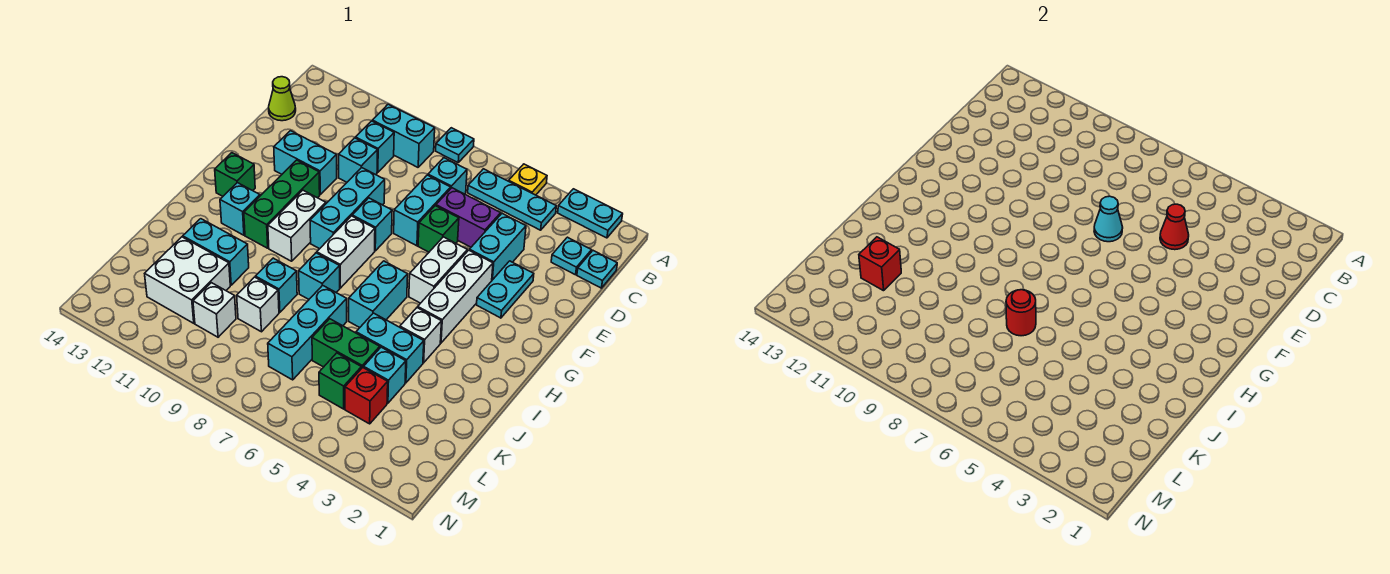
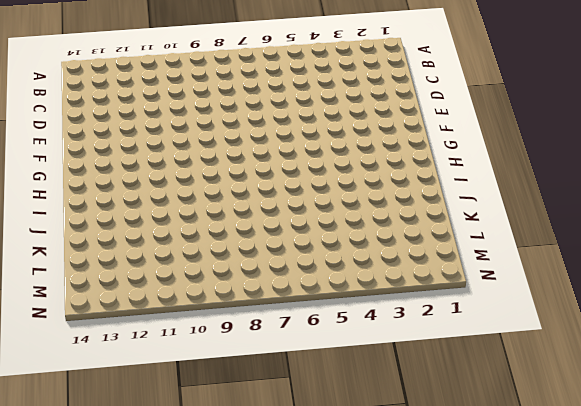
none -> cyan plate A2:A3 level 1
none -> yellow plate A5 level 1
none -> cyan plate A8 level 1
none -> cyan plate B4:B6 level 1

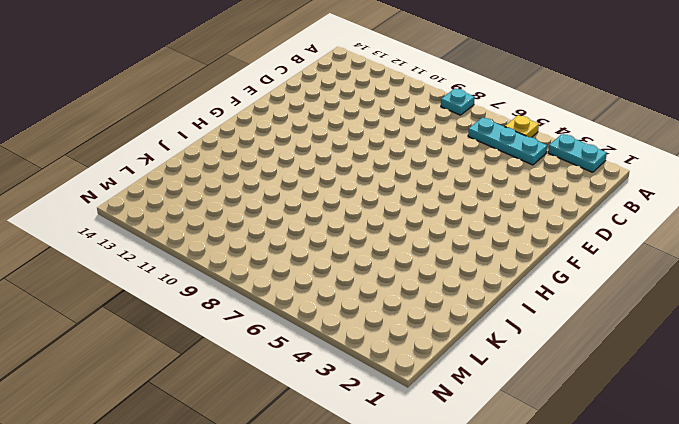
none -> cyan brick B9:B10 level 1
none -> cyan plate C1 level 1
none -> cyan plate C2 level 1
none -> cyan brick C7 level 1

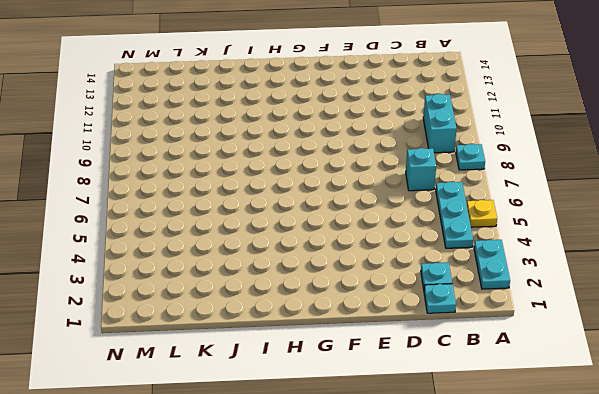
none -> cyan brick C10 level 1
none -> lime cone C14 level 1
none -> cyan brick D4:E4 level 1
none -> purple brick D5:D6 level 1

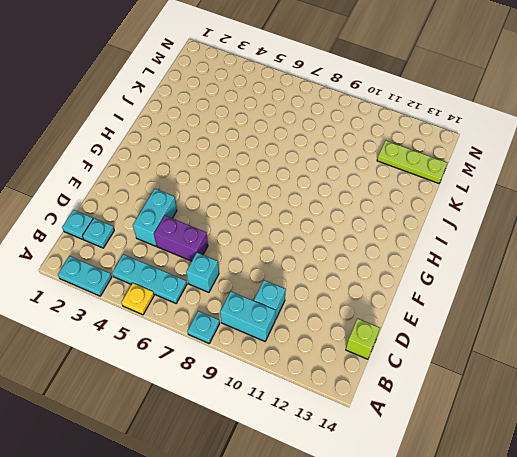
lime brick C14 level 1 -> lime cone C14 level 1
lime plate L12:L14 level 1 -> white brick K11:L12 level 1
none -> cyan brick D7:E7 level 1
none -> cyan brick D10 level 1
none -> cyan plate E3:F3 level 1
none -> green brick E6 level 1

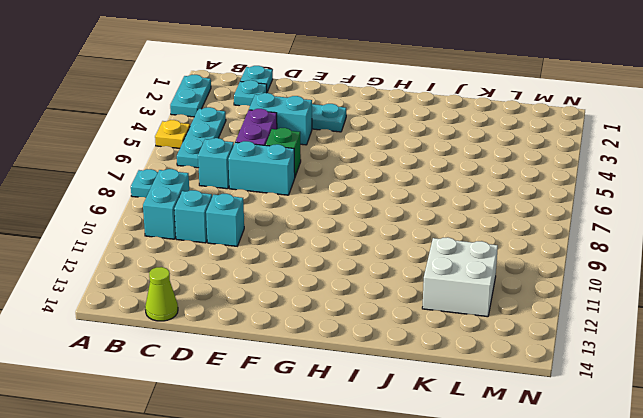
none -> cyan brick E9:G9 level 1
none -> cyan brick E11:E12 level 1
none -> white brick F4:H4 level 1
none -> white brick F5:G5 level 1

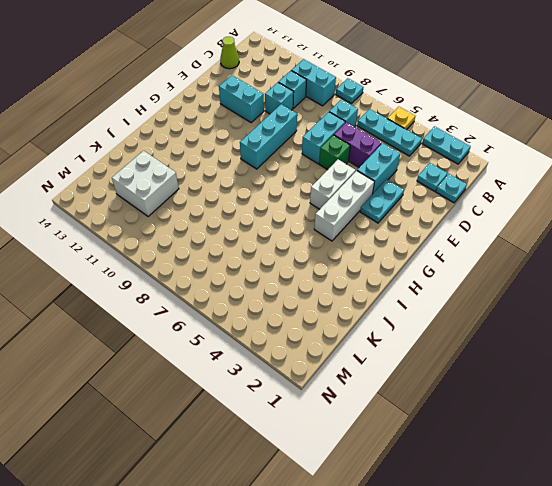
none -> cyan brick F8 level 1
none -> green brick F11:H11 level 1
none -> white brick G8:H8 level 1
none -> white brick G10:H10 level 1

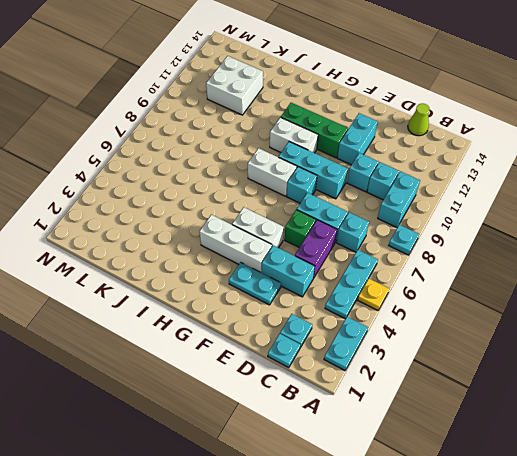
none -> green brick G13 level 1
none -> cyan brick H6:I6 level 1
none -> cyan brick H12 level 1
none -> white brick I4 level 1

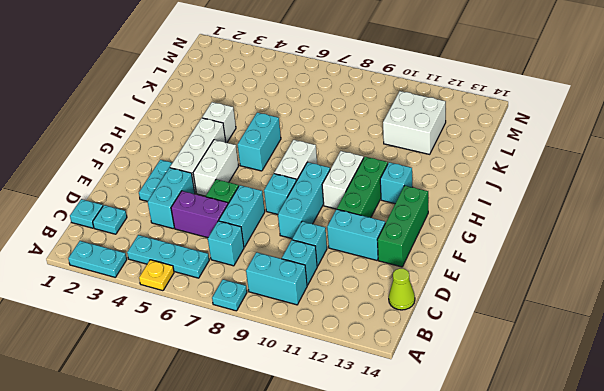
green brick E13:G13 level 1 -> green brick G13 level 1
none -> cyan brick I8 level 1
none -> cyan brick J4:J5 level 1
none -> cyan brick J7:L7 level 1
none -> cyan brick J9 level 1

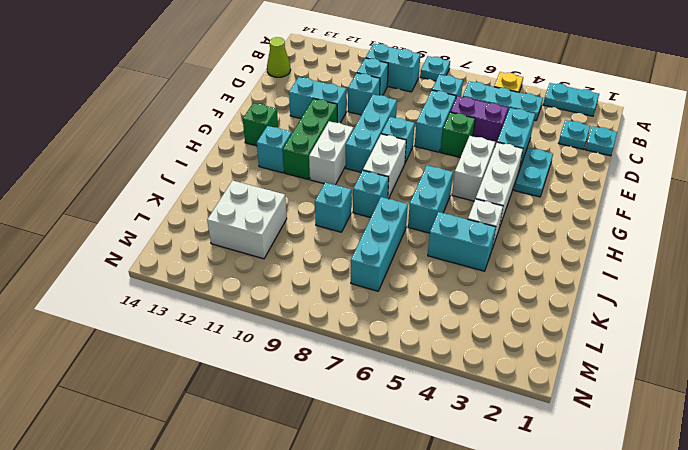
none -> cyan brick J11:J12 level 1
none -> cyan brick K4 level 1
none -> green brick K5:K6 level 1
none -> white brick K9 level 1

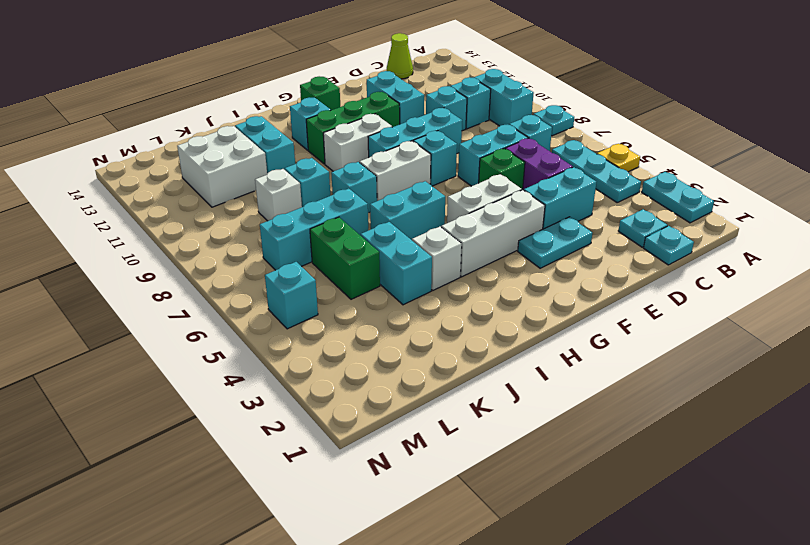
cyan brick M5 level 1 -> cyan brick K4 level 1
none -> red brick L4 level 1
none -> green brick L5 level 1
none -> white brick L10 level 1
none -> red cone D5 level 2

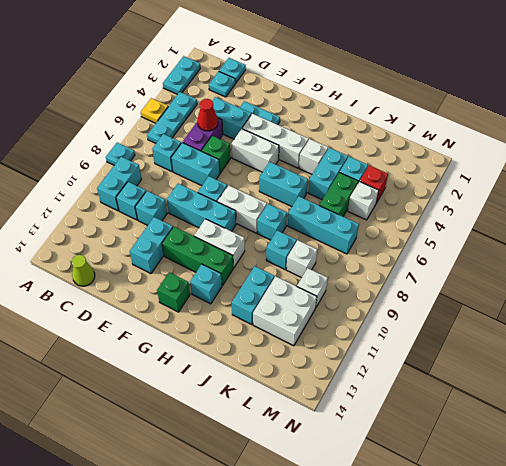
white brick L5 level 1 -> green brick L5 level 1
none -> cyan cone E7 level 2
none -> red round brick J7 level 2
none -> red brick K12 level 2

